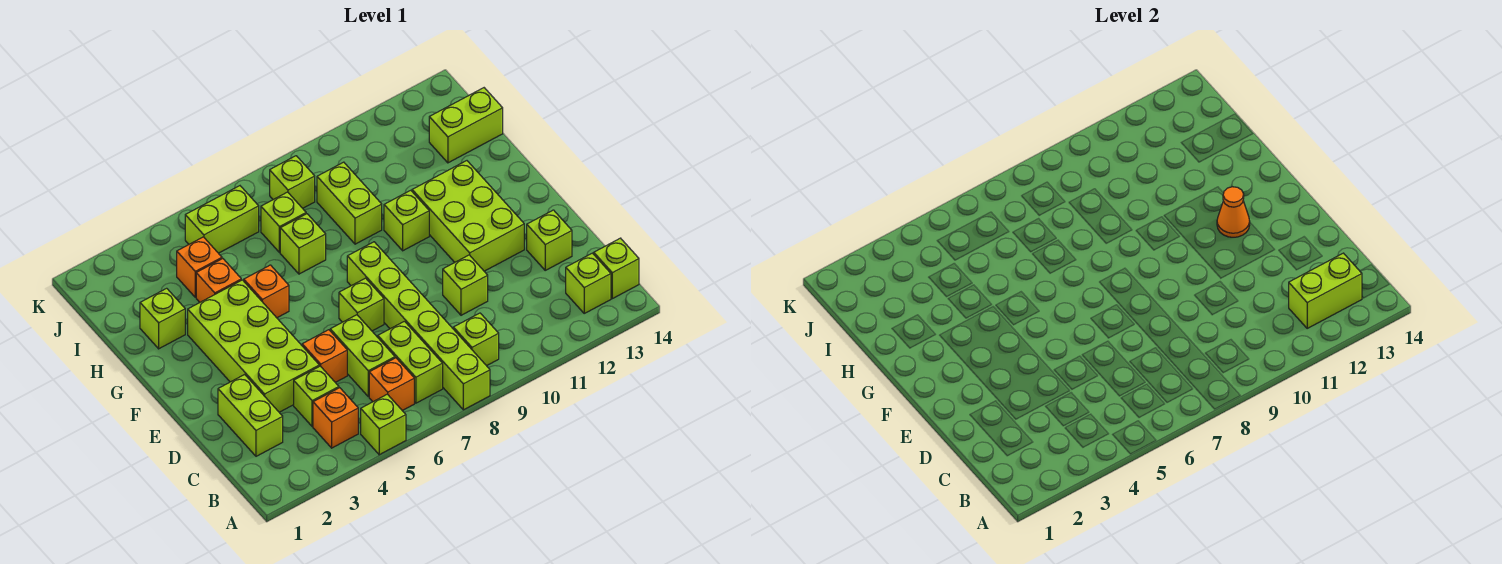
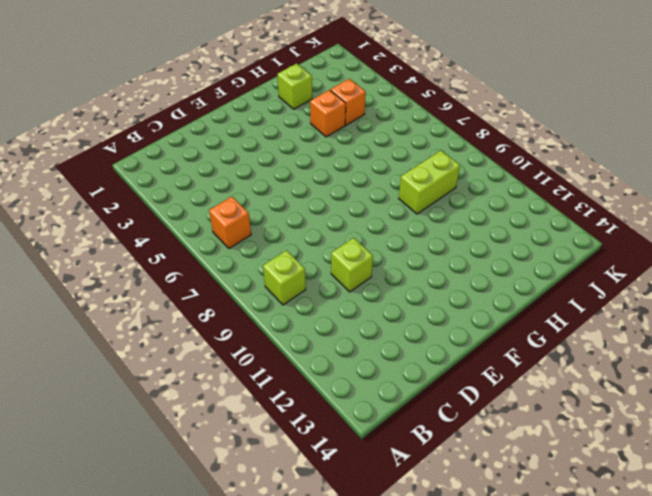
none -> lime brick A5 level 1
none -> lime brick A8:F8 level 1
none -> orange brick B4 level 1
none -> lime brick B7:C7 level 1

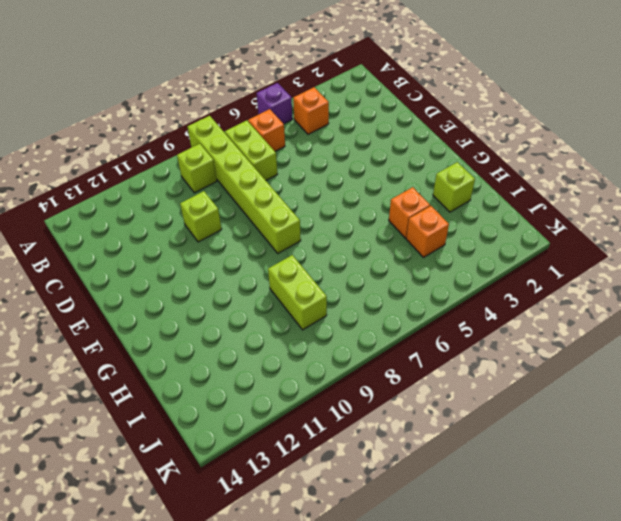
purple brick A5 level 1 -> lime brick A5 level 1
none -> lime brick B13 level 1
none -> lime brick B14 level 1
none -> lime brick C2:D2 level 1
none -> lime brick C4 level 1

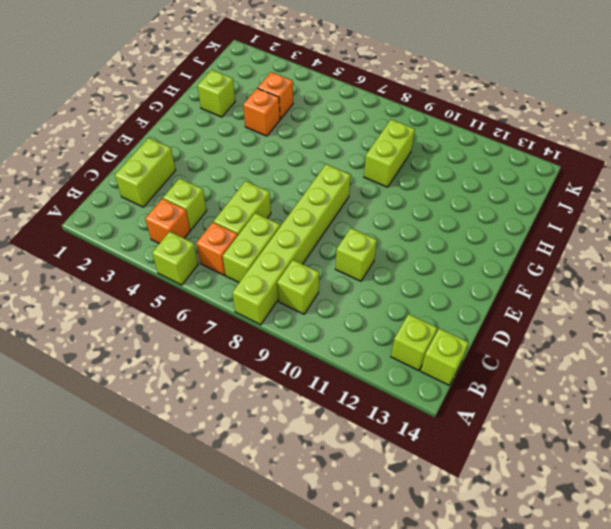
none -> lime brick D3:G4 level 1
none -> orange brick D5 level 1
none -> lime brick D13 level 1
none -> lime brick E7 level 1

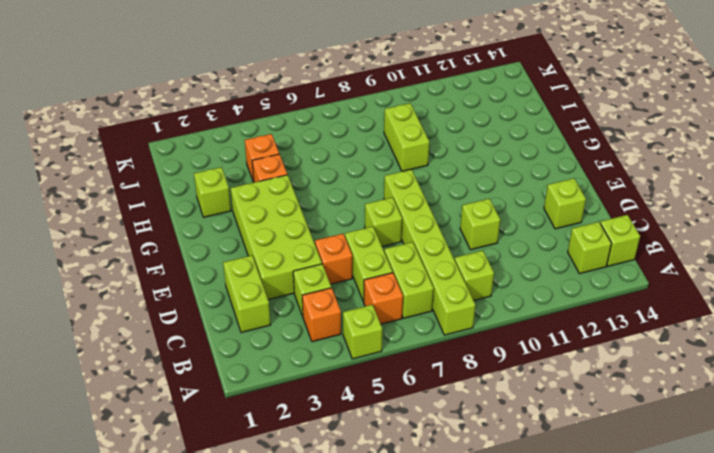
none -> lime brick E11:G12 level 1
none -> orange brick G5 level 1
none -> lime brick G10 level 1
none -> lime brick H7 level 1

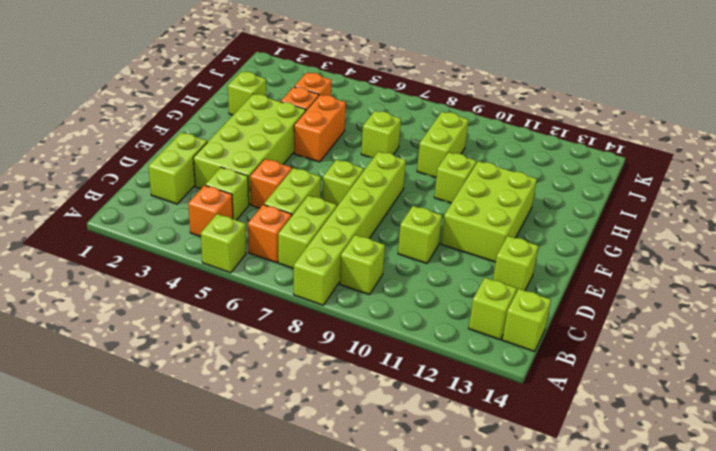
orange brick G5:H5 level 1 -> orange brick G5 level 1
none -> lime brick I7 level 1
none -> lime brick I13:I14 level 1
none -> lime brick J5:J6 level 1
none -> lime brick J8 level 1

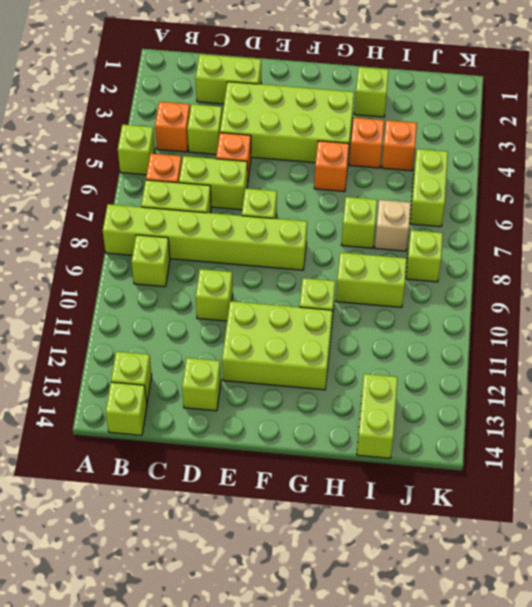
tan brick I7 level 1 -> lime brick I7 level 1
none -> lime brick B12:B13 level 2
none -> orange cone F12 level 2

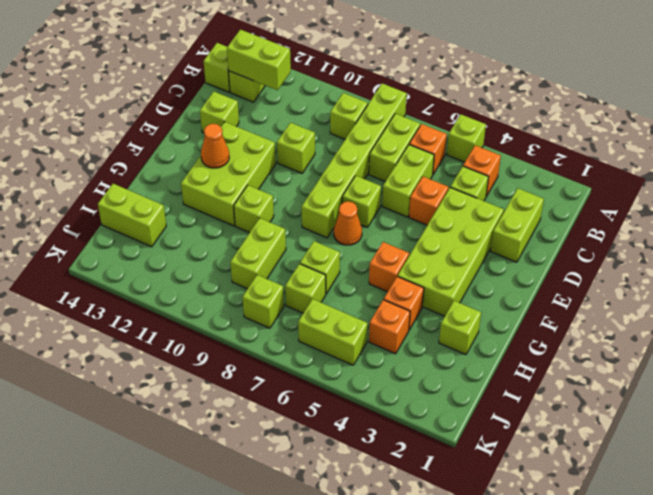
orange cone F7 level 1 -> none

